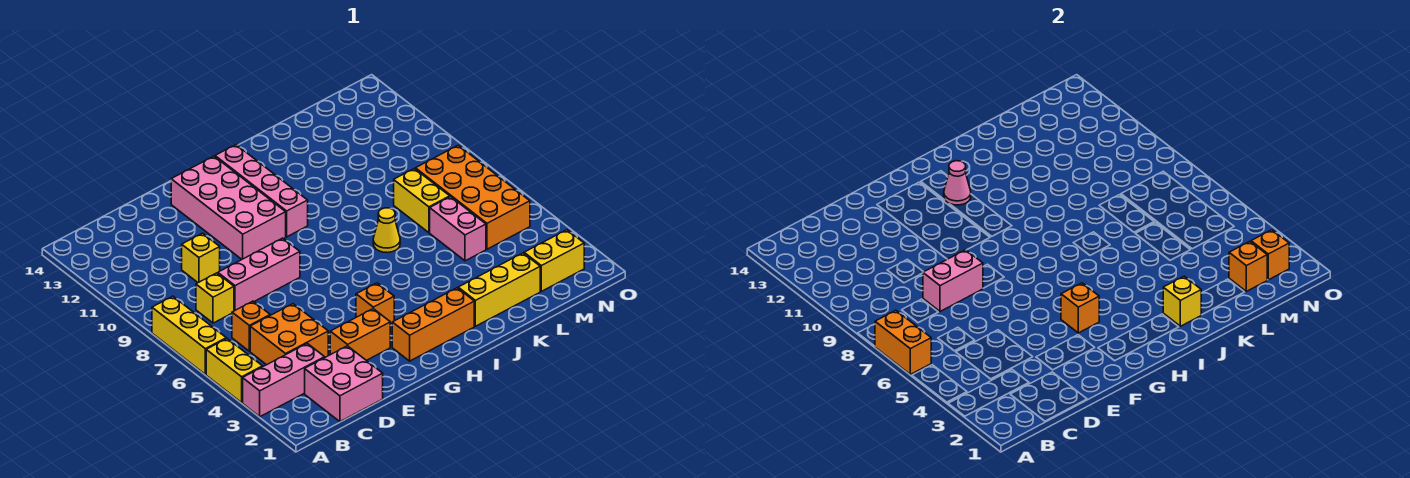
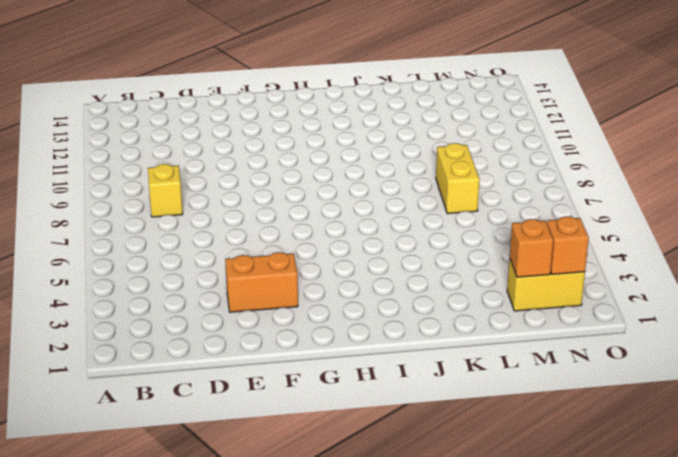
none -> pink brick A3:C3 level 1
none -> yellow brick A4:A5 level 1
none -> yellow brick A6:A8 level 1

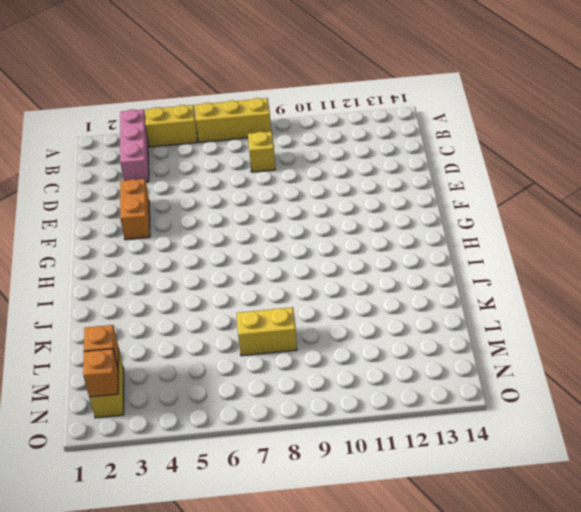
none -> pink brick C1:D2 level 1
none -> orange brick C4:D5 level 1
none -> orange brick C6 level 1

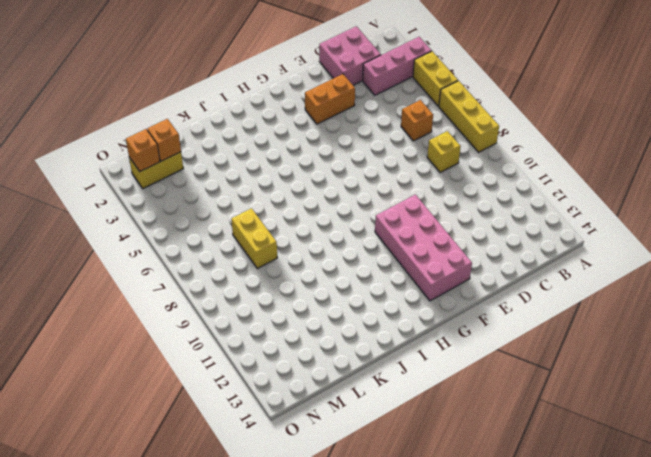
none -> orange brick C4:D5 level 1
none -> pink brick D8:F8 level 1
none -> yellow brick D10 level 1

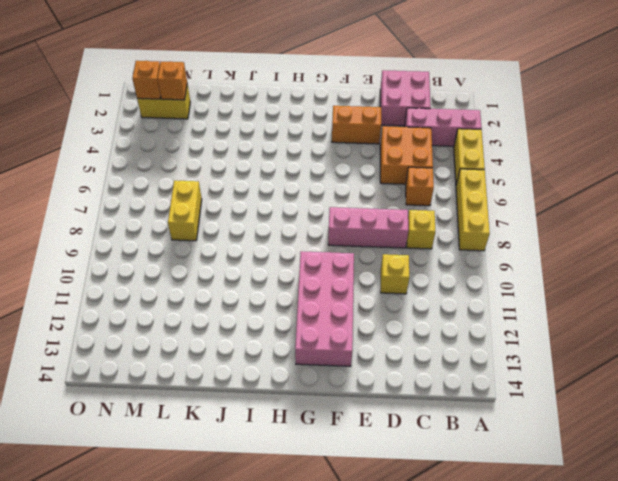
none -> orange brick G2:I2 level 1
none -> orange brick G4 level 1
none -> pink brick H10:H13 level 1

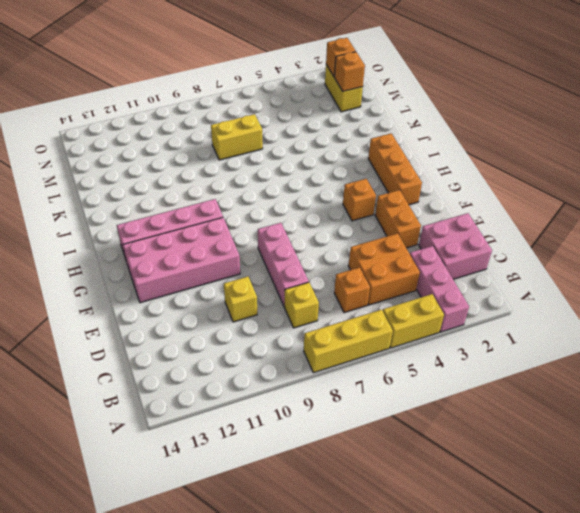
none -> yellow brick J2:L2 level 1
none -> yellow cone J7 level 1
none -> pink brick L5:L6 level 1

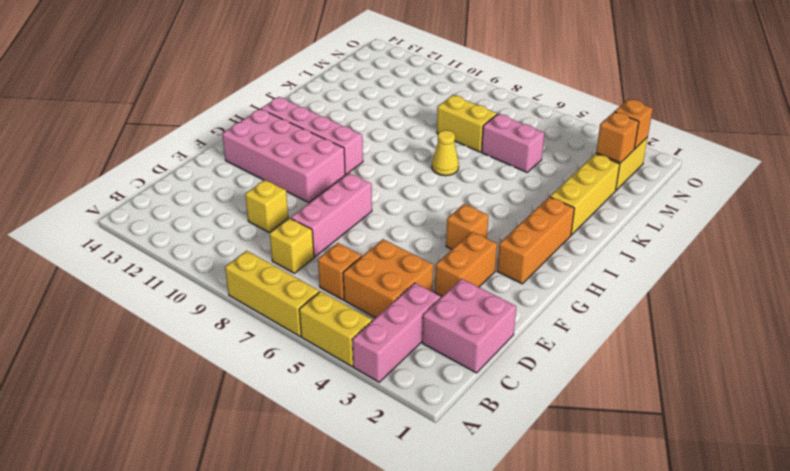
none -> orange brick M5:N8 level 1
none -> orange brick A6:A7 level 2
none -> pink brick D8:E8 level 2

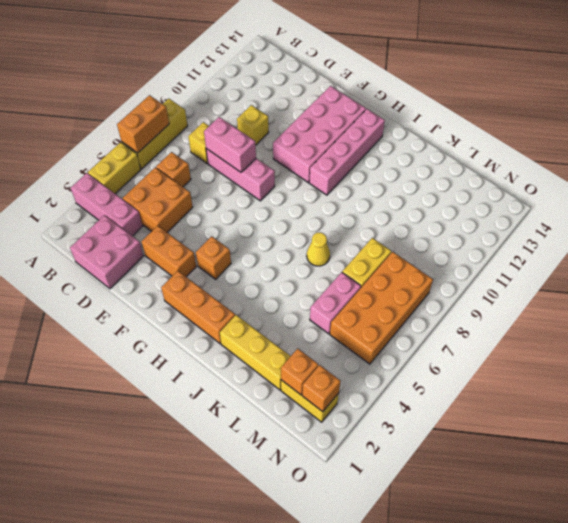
none -> orange brick G4 level 2
none -> pink cone H12 level 2
none -> yellow brick J2 level 2

